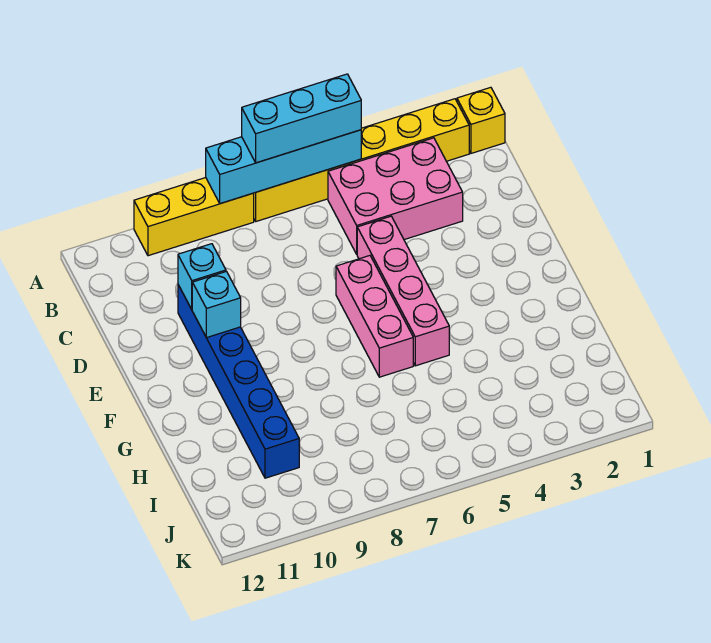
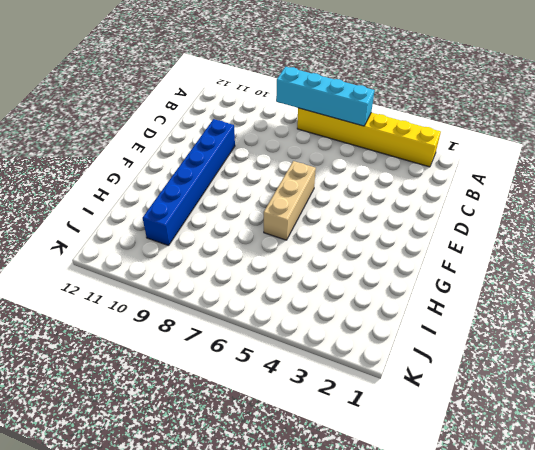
tan brick E6:G6 level 1 -> pink brick E6:G6 level 1
none -> yellow brick A1 level 1
none -> yellow brick A8:A10 level 1

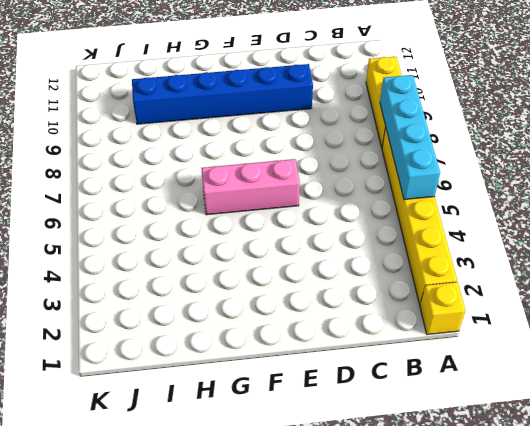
none -> pink brick B3:C5 level 1
none -> pink brick D5:G5 level 1

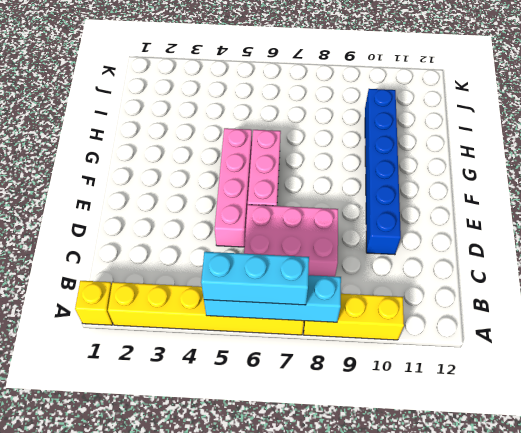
pink brick C6:D8 level 1 -> pink brick B3:C5 level 1
none -> cyan brick D10 level 2
none -> cyan brick E10 level 2

